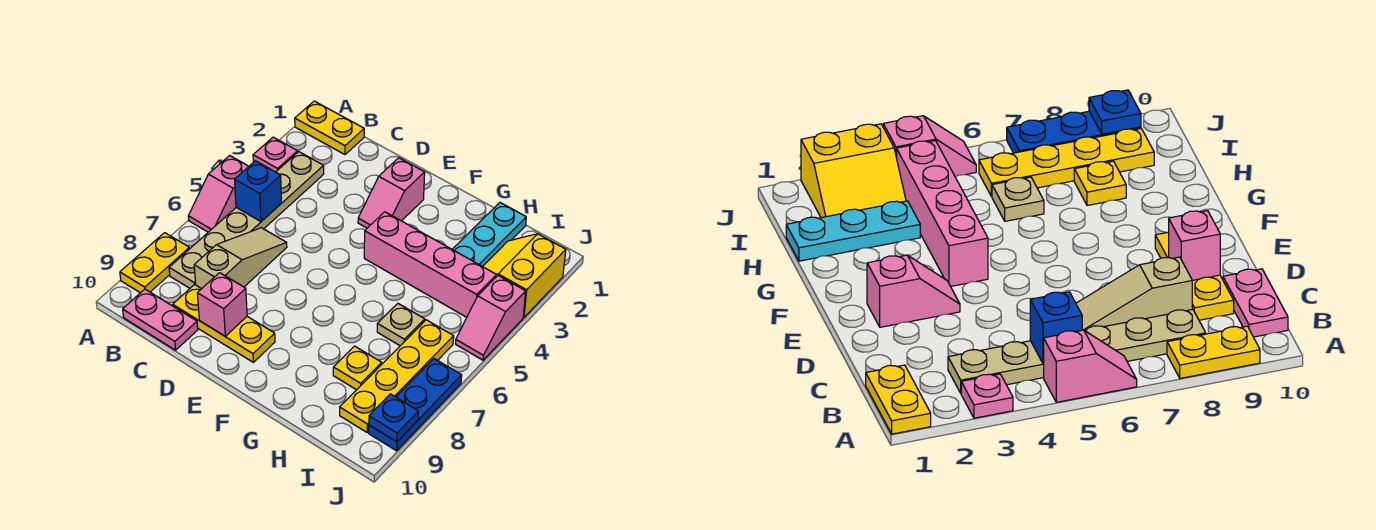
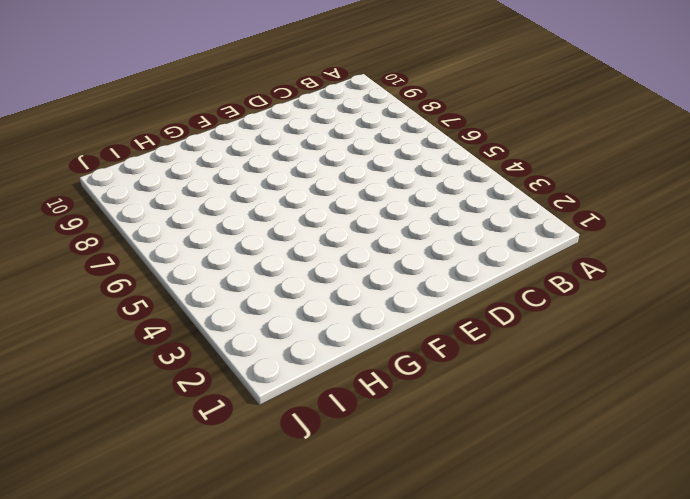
none -> yellow plate A1:B1 level 1
none -> pink plate A3 level 1
none -> pink slope A5:A6 level 1 top 5

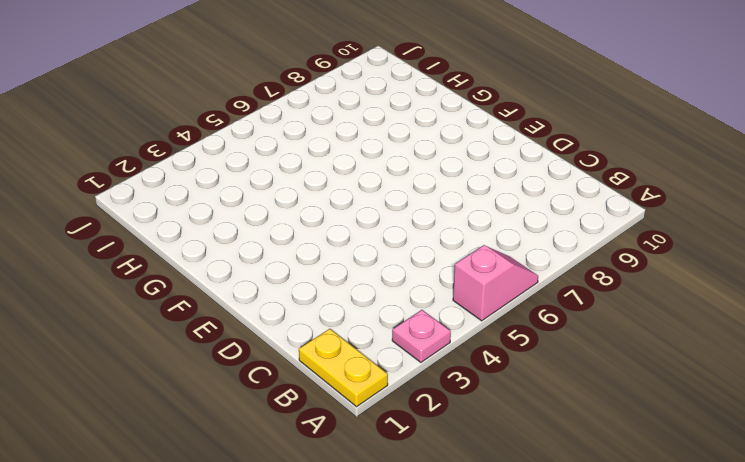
none -> yellow plate A8:A9 level 1
none -> tan plate B3:B8 level 1
none -> pink plate B10:C10 level 1

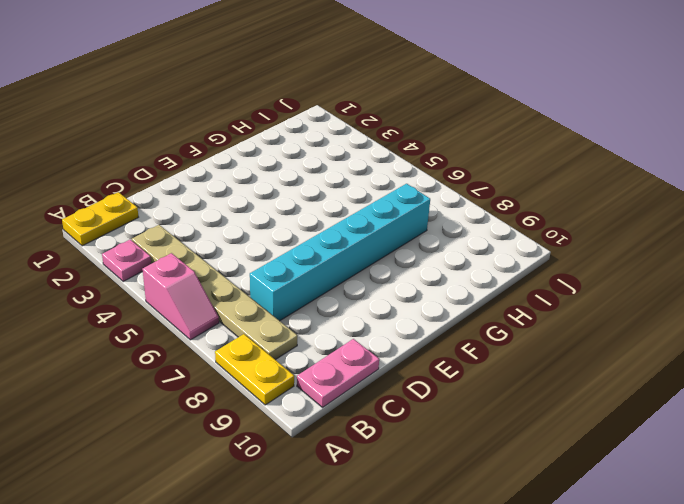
cyan brick C7:H7 level 1 -> tan slope C6:C8 level 1 top 8
none -> yellow plate C9:E9 level 1
none -> pink slope E2:E3 level 1 top 2
none -> pink brick F4:I4 level 1

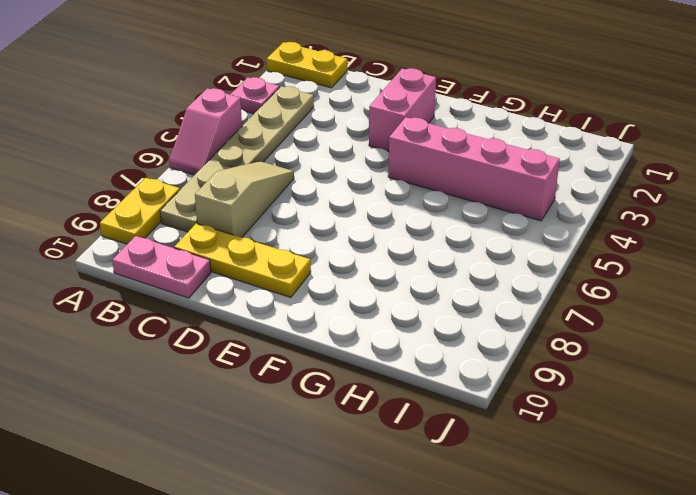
pink brick E2:E3 level 1 -> pink slope E2:E3 level 1 top 2
none -> cyan plate H1:H3 level 1
none -> tan plate H6 level 1
none -> yellow plate H8 level 1

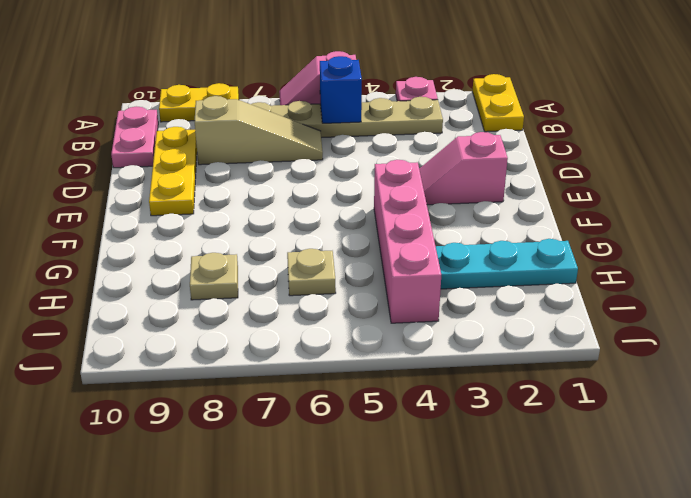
tan plate H8 level 1 -> yellow plate H8 level 1
none -> yellow slope I2:J3 level 1 top J
none -> yellow plate I6:I9 level 1
none -> pink slope J4:J5 level 1 top 4

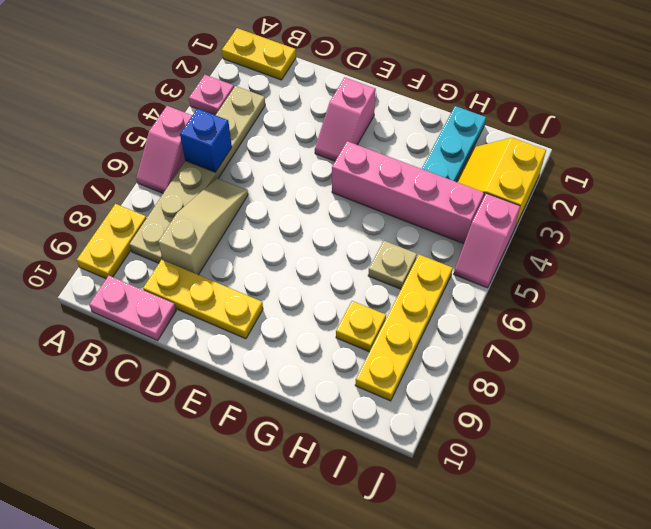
none -> blue plate J7:J9 level 1
none -> pink brick D9 level 2
none -> blue plate J9 level 2

